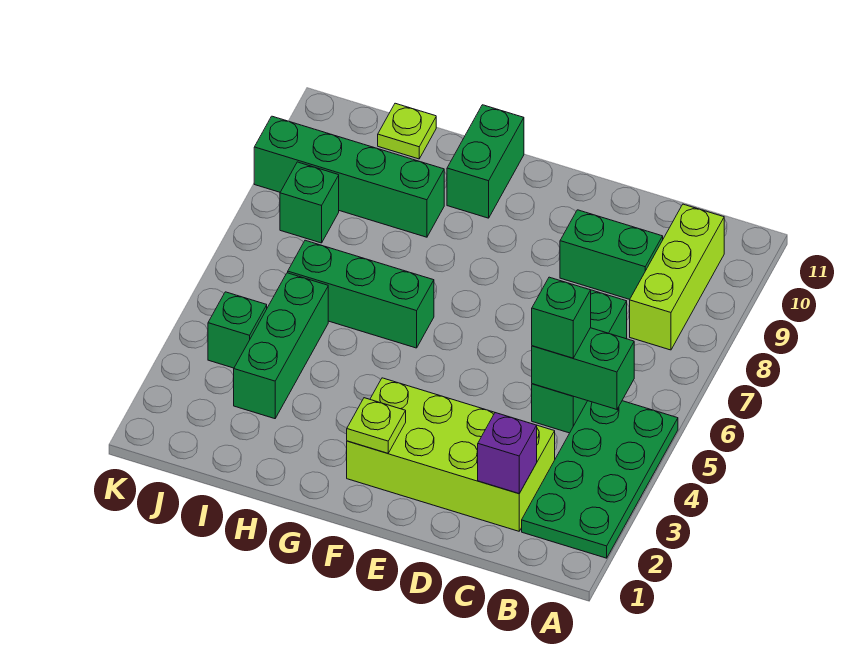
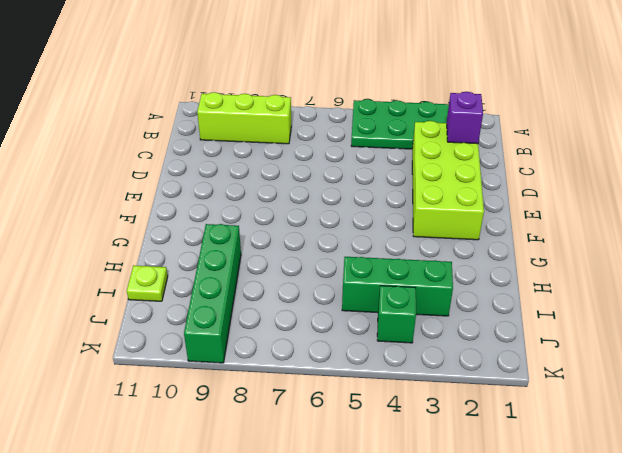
none -> green brick C5:C7 level 1
none -> green brick C9:D9 level 1
none -> green brick G6:I6 level 1

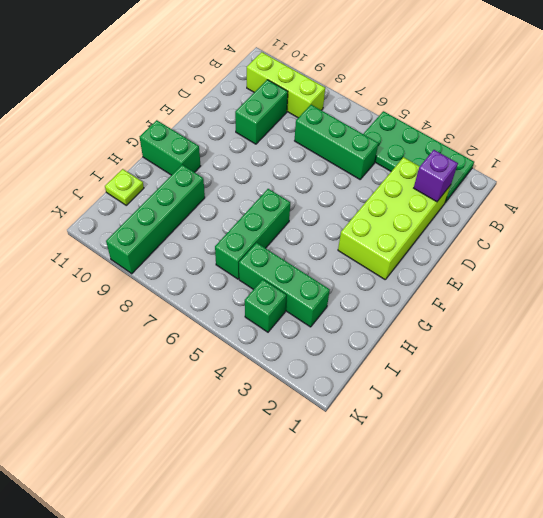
none -> green brick J8 level 1
none -> green brick B5:C5 level 2
none -> lime plate F2 level 2

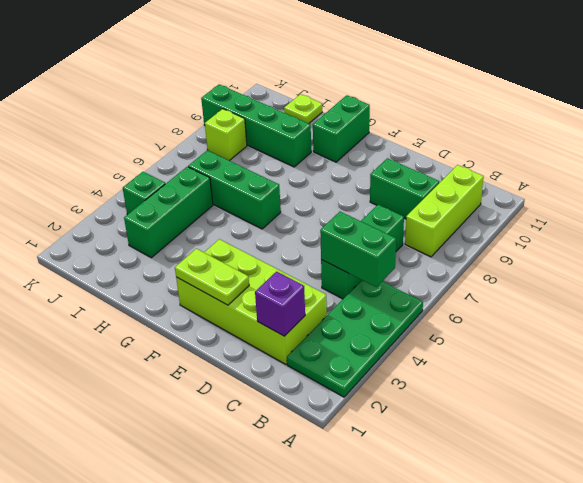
lime plate E2:F2 level 2 -> lime plate F2 level 2
lime brick J8 level 1 -> green brick J8 level 1
none -> green brick C5 level 3

